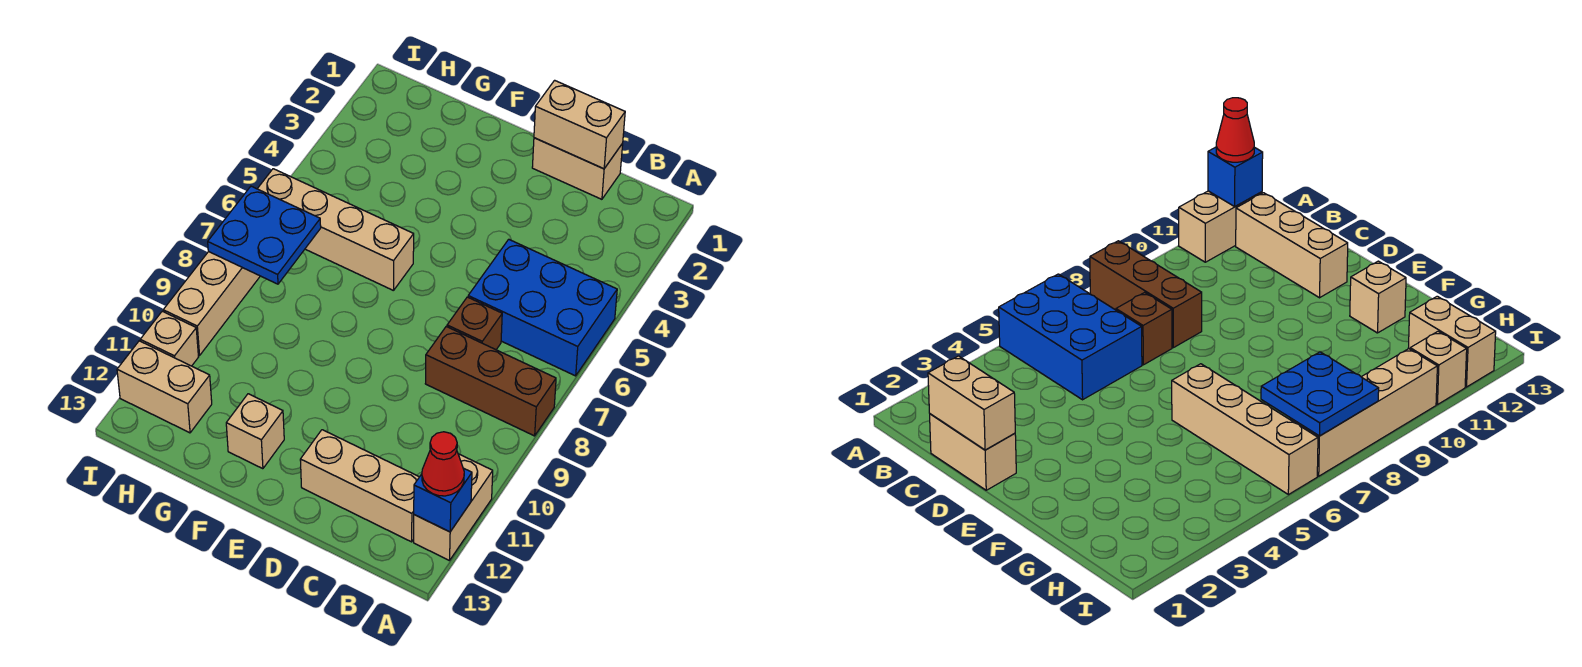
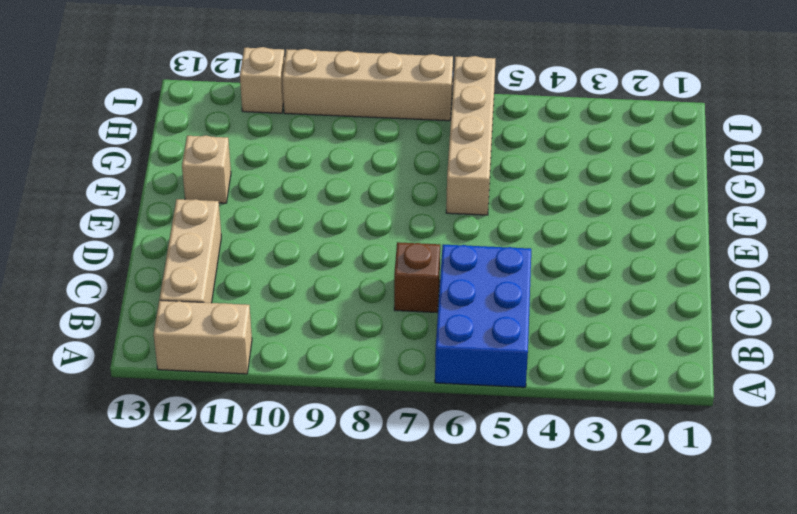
none -> brown brick A8:C8 level 1
none -> tan brick C1:D1 level 1
none -> tan brick H12:I12 level 1

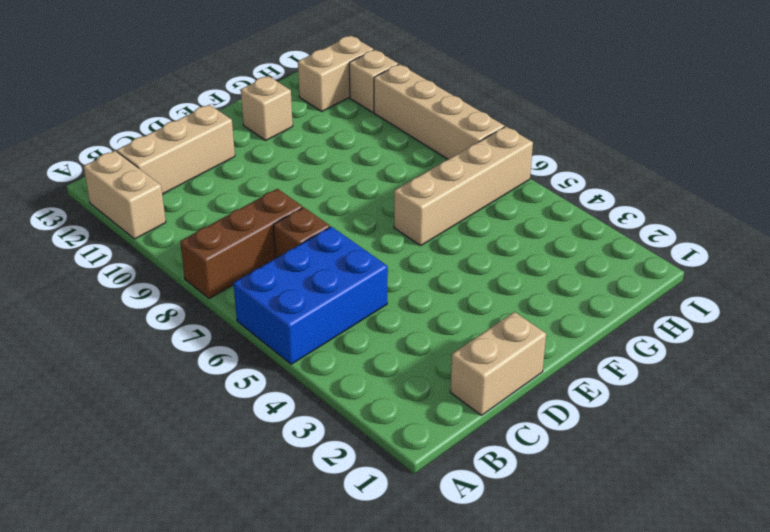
none -> blue brick A12 level 2
none -> tan brick C1:D1 level 2
none -> blue plate H7:I8 level 2

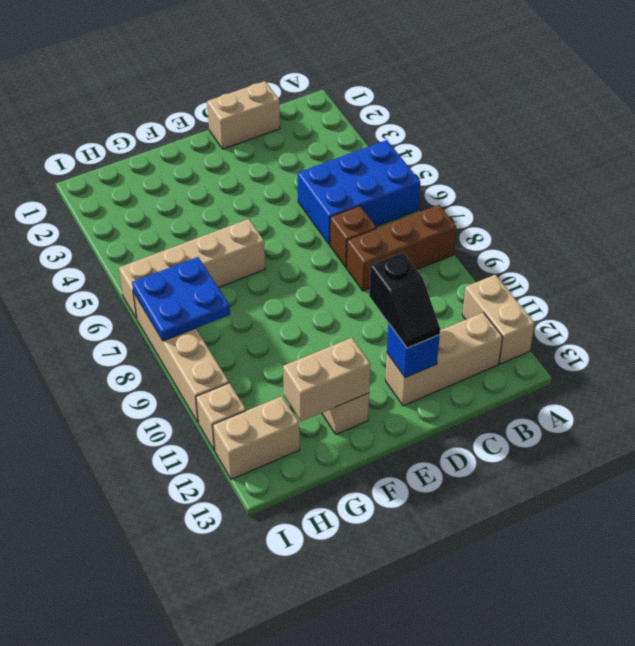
black slope D11:D12 level 3 top 11 -> none
blue brick D12 level 2 -> blue brick A12 level 2
tan brick F12:G12 level 2 -> tan brick C1:D1 level 2
none -> red cone A12 level 3

